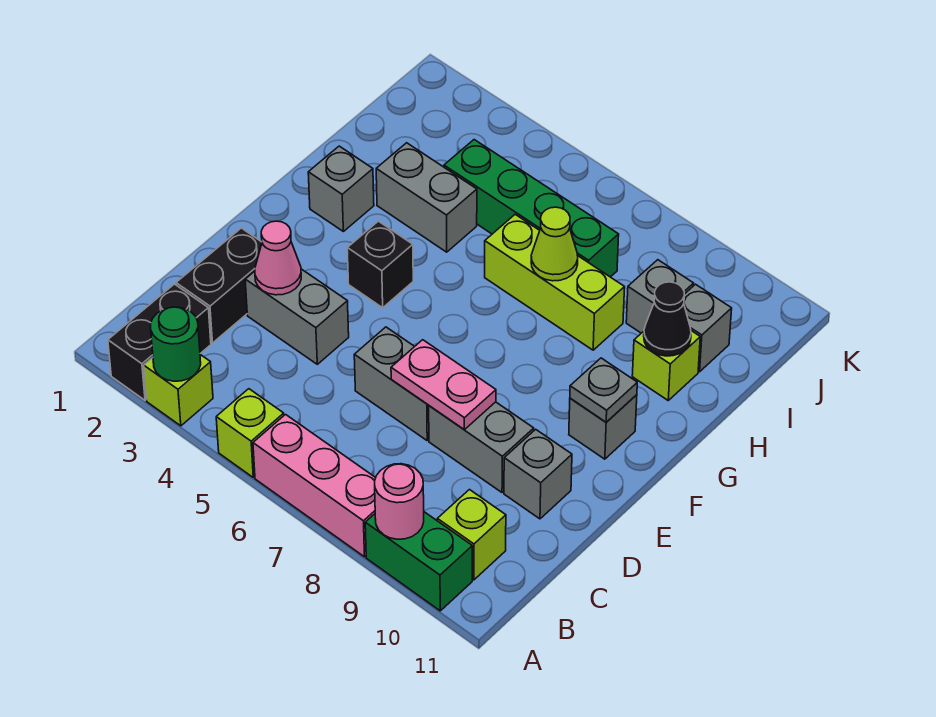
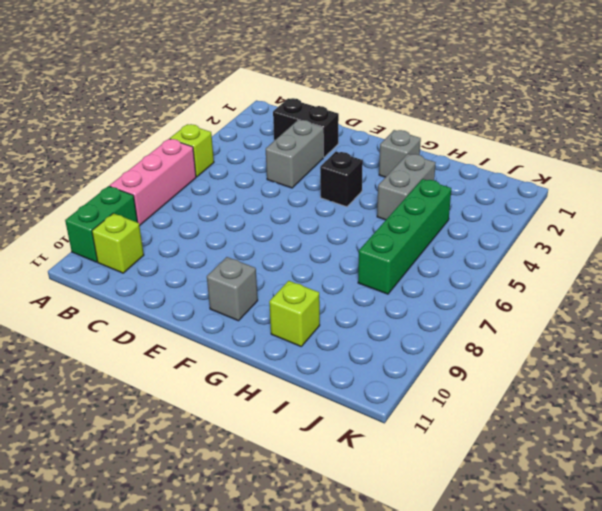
none -> black brick A2:B2 level 1
none -> lime brick A3 level 1
none -> grey brick D6:D7 level 1

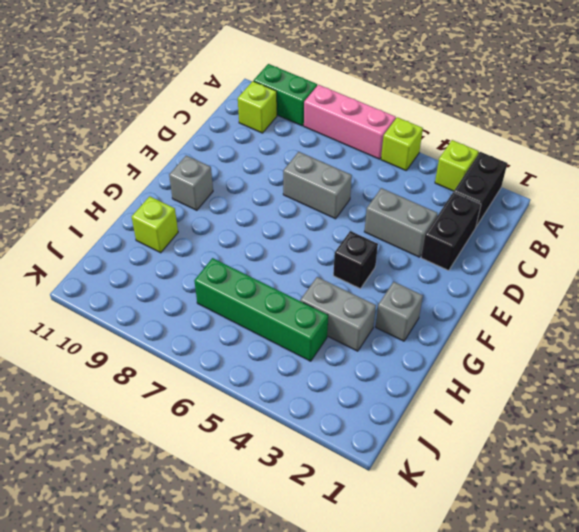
none -> grey brick D8:D9 level 1
none -> grey brick D10 level 1
none -> lime brick H6:H8 level 1

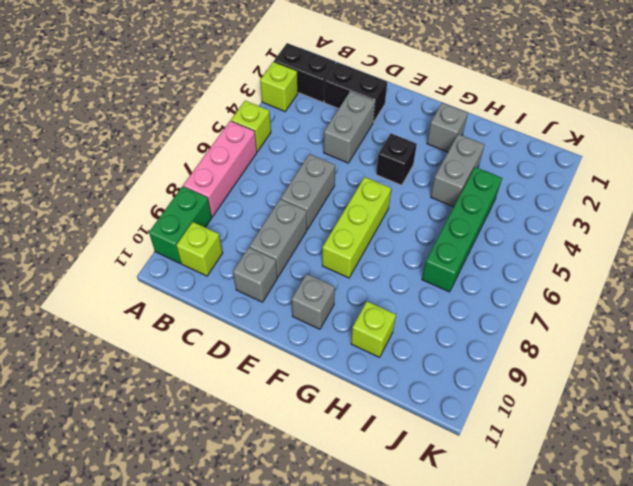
lime brick F6:F8 level 1 -> lime brick H6:H8 level 1
none -> grey brick I9 level 1
none -> grey brick I10 level 1
none -> green round brick A3 level 2

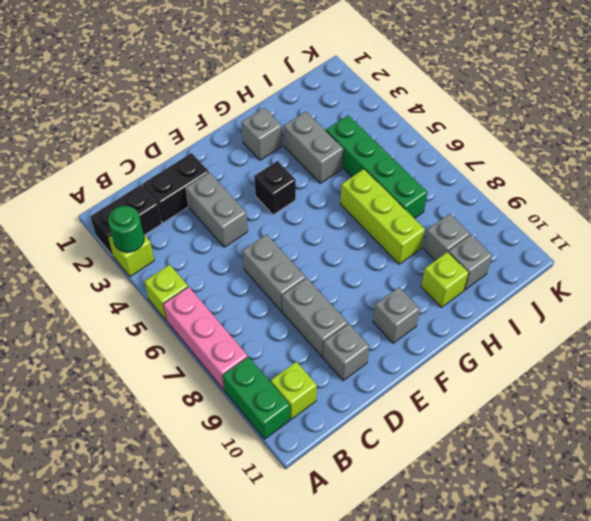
none -> pink round brick A9 level 2
none -> pink cone D3 level 2
none -> pink plate D7:D8 level 2

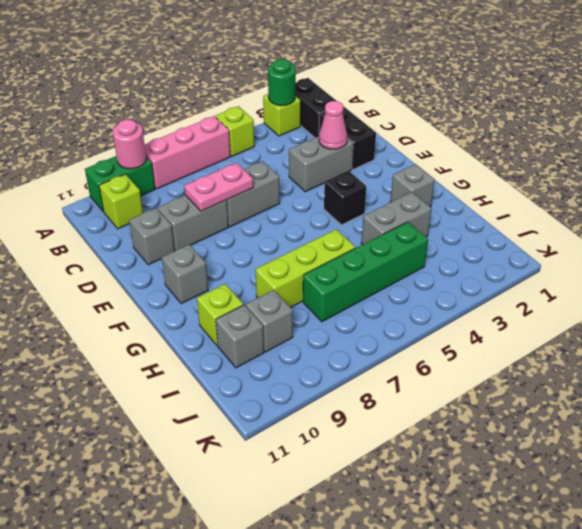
none -> grey plate F10 level 2
none -> lime cone H7 level 2
none -> black cone H10 level 2

